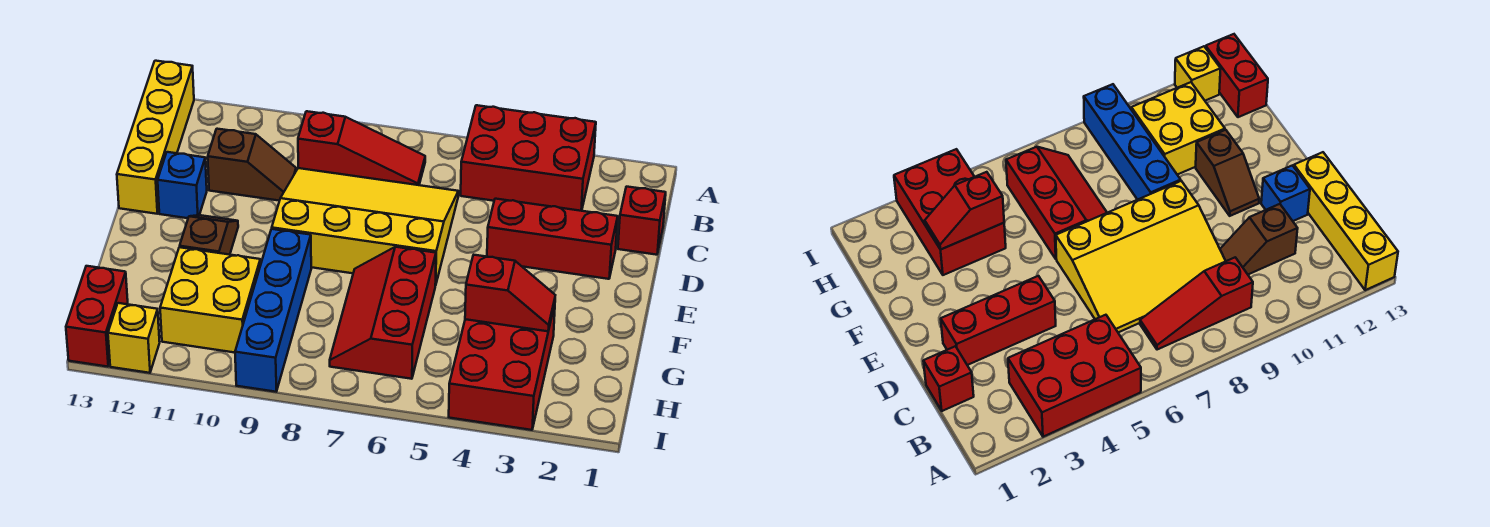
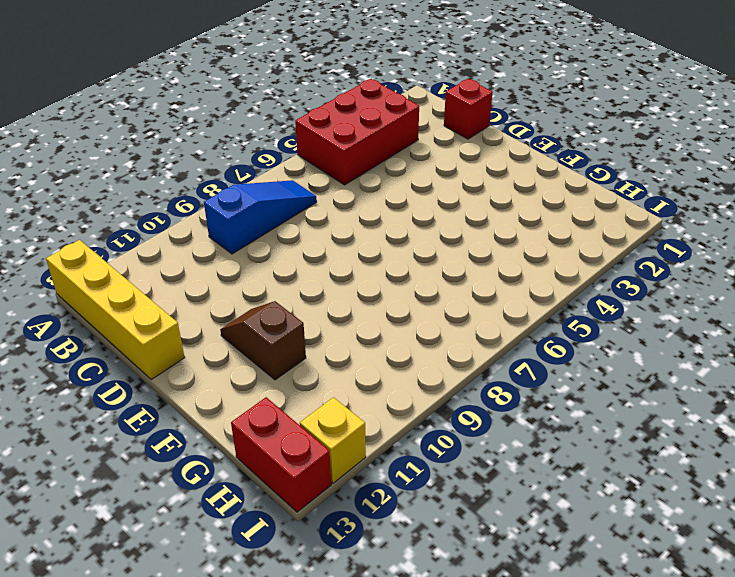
blue slope B7:B9 level 1 top 9 -> red slope B7:B9 level 1 top 9
none -> yellow slope C6:E9 level 1 top E
none -> brown slope C10:C11 level 1 top 11
none -> red brick D2:D4 level 1

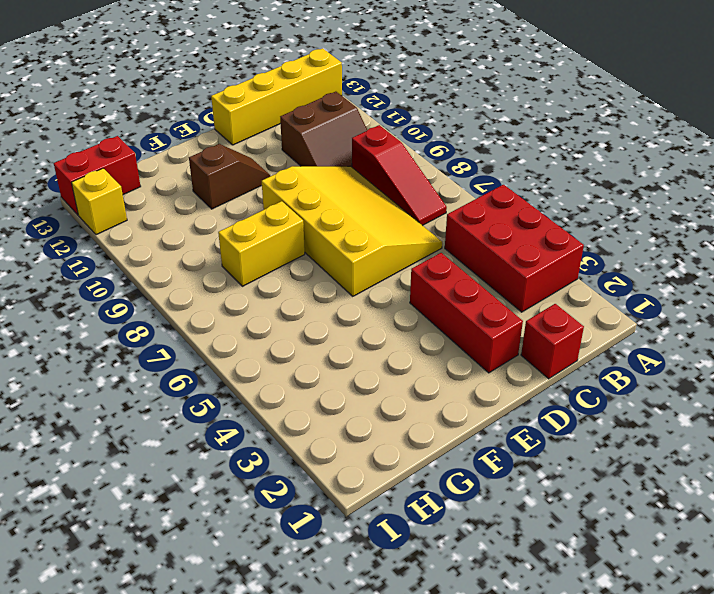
brown slope B10:C11 level 1 top 11 -> brown slope C10:C11 level 1 top 11
yellow brick F8:G8 level 1 -> none
none -> blue brick D12 level 1
none -> red slope F6:H7 level 1 top 6
none -> blue brick F9:I9 level 1

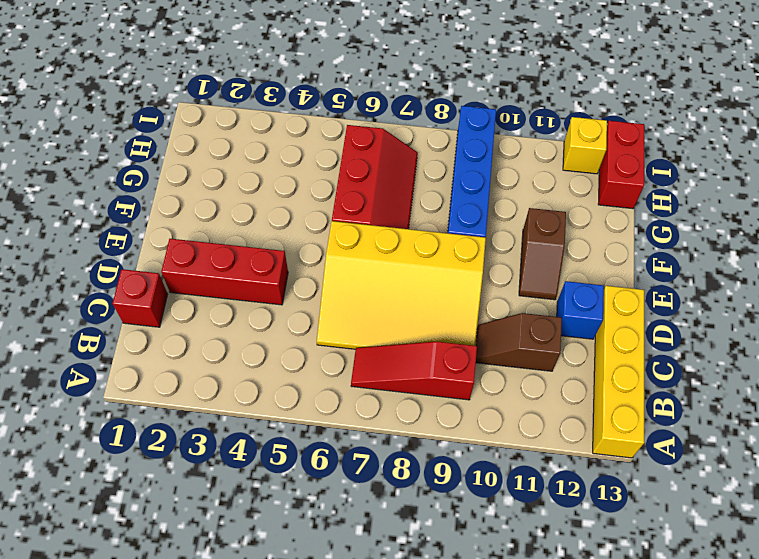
none -> red brick A3:B5 level 1
none -> red brick G3:I4 level 1
none -> yellow brick G10:H11 level 1

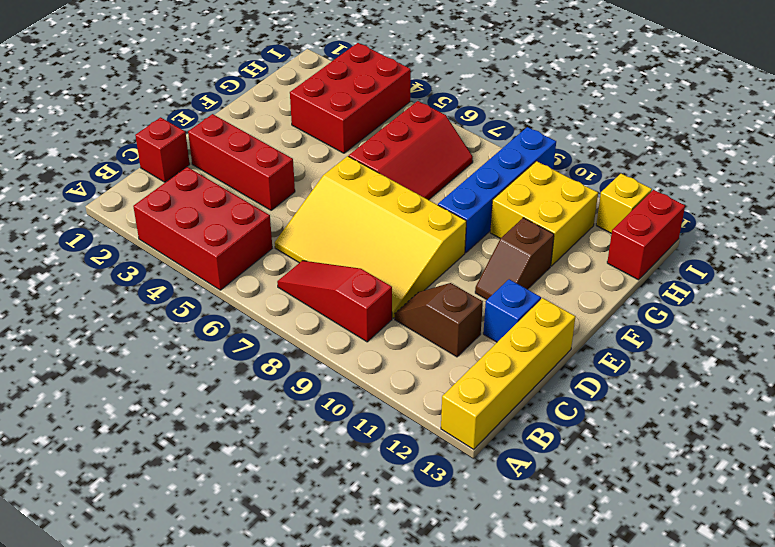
none -> red slope G3:G4 level 2 top 4

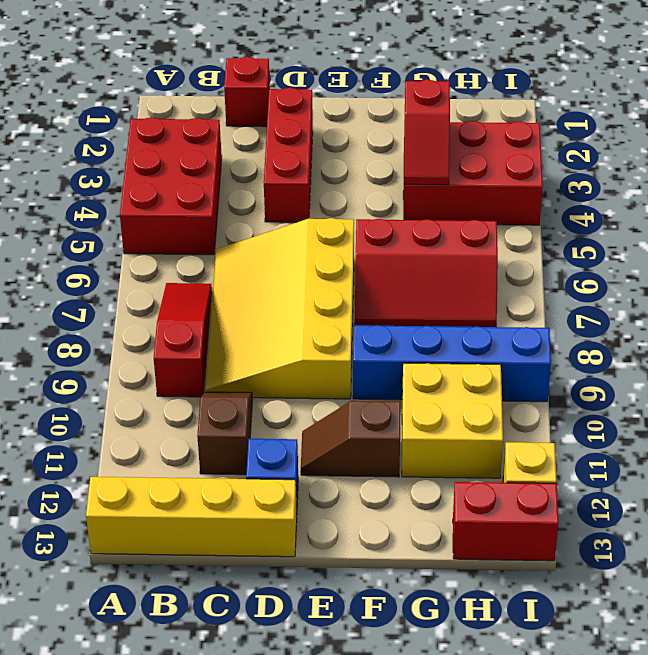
red slope G3:G4 level 2 top 3 -> red slope G3:G4 level 2 top 4

